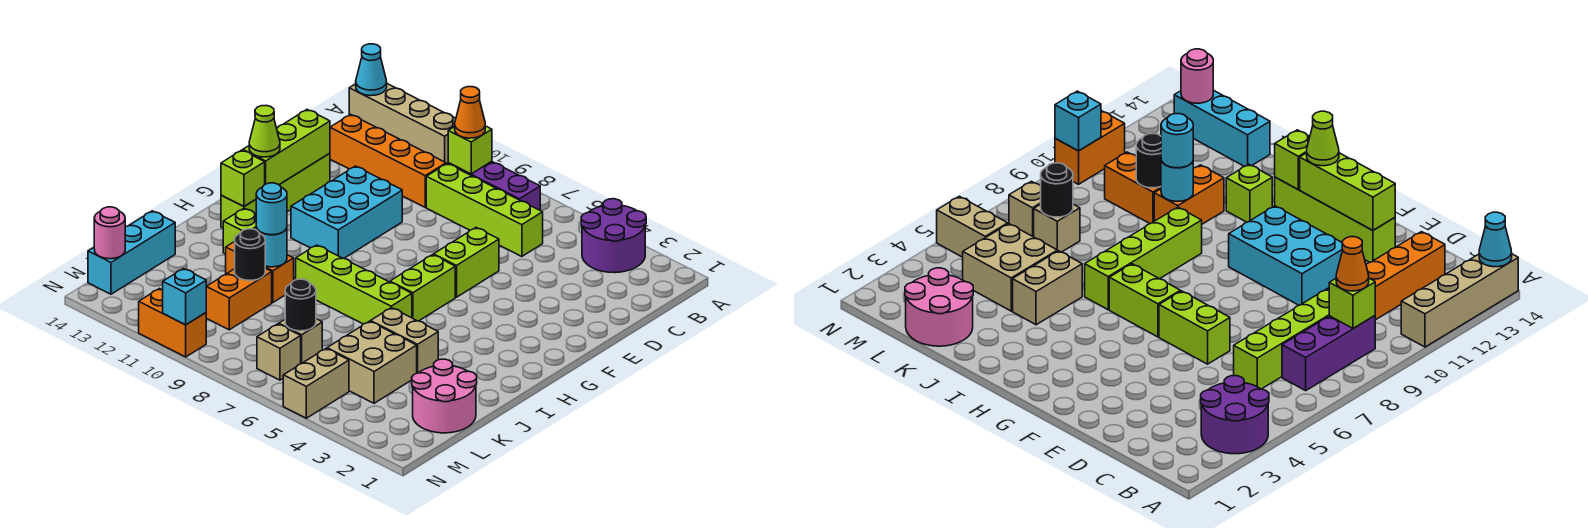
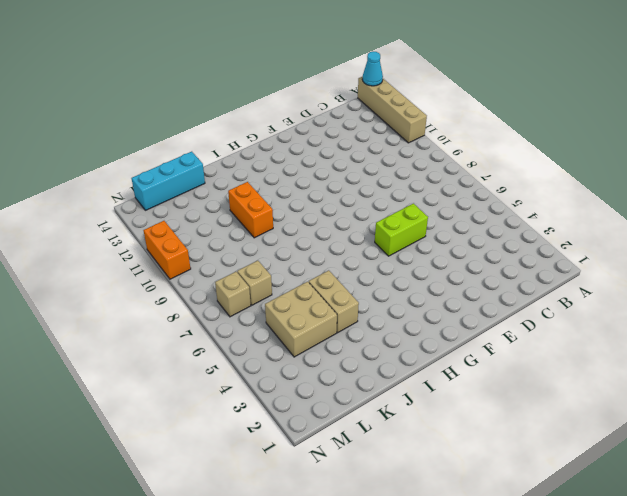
none -> purple round brick A3:B4 level 1
none -> purple brick B7:B9 level 1
none -> lime brick C6:C9 level 1
none -> orange brick C10:C13 level 1

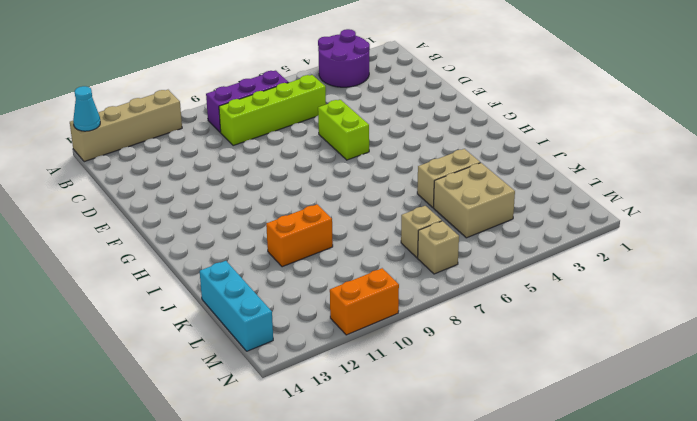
none -> orange brick C10:C13 level 1
none -> cyan brick E10:G11 level 1
none -> lime brick E13:H13 level 1
none -> lime brick G6:H6 level 1

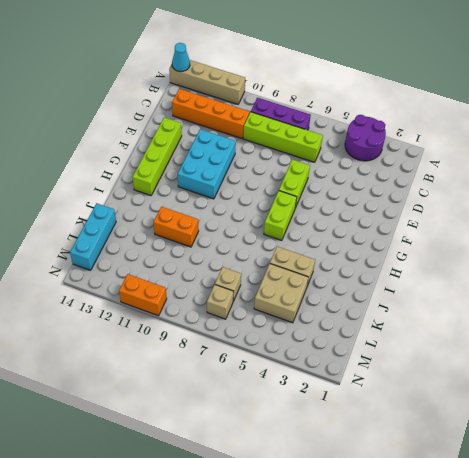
none -> lime brick I6:I9 level 1
none -> lime brick I12 level 1
none -> pink round brick K1:L2 level 1
none -> orange brick K10:L10 level 1

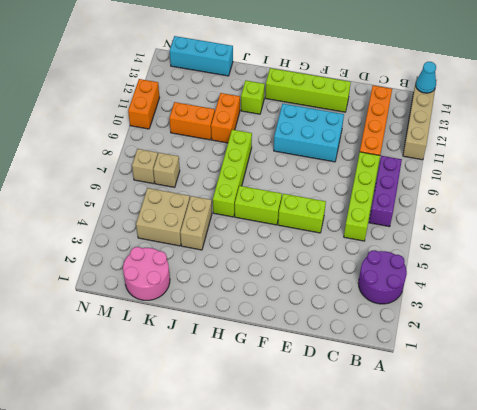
none -> tan brick M5:N5 level 1
none -> lime brick B9 level 2
none -> lime brick E13:G13 level 2
none -> lime brick H13 level 2

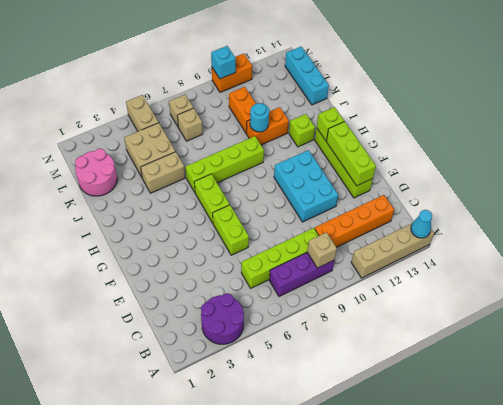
tan brick B9 level 2 -> lime brick B9 level 2
none -> black round brick K10 level 2
none -> black round brick L7 level 2
none -> pink round brick M14 level 2
none -> orange cone B9 level 3

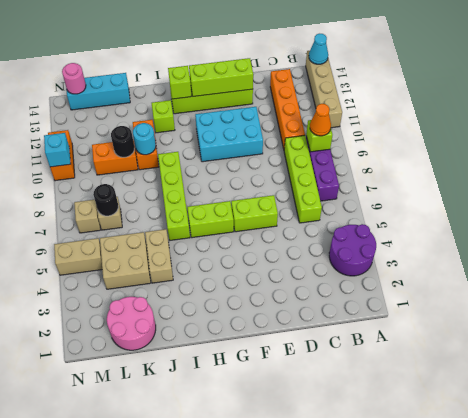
none -> lime cone G13 level 3
none -> cyan round brick J10 level 3

